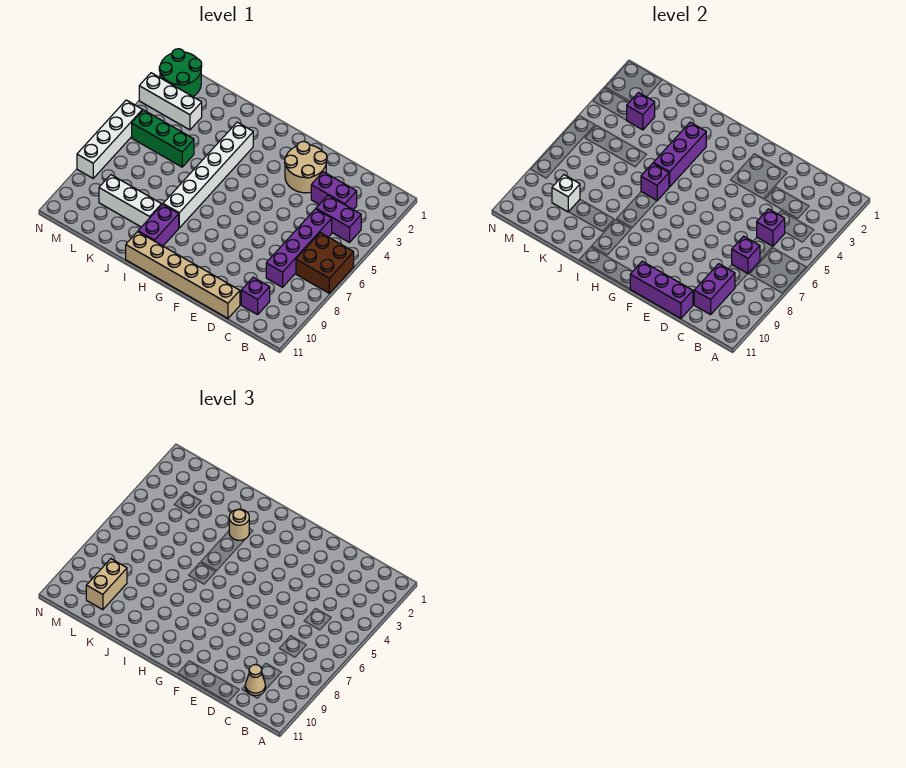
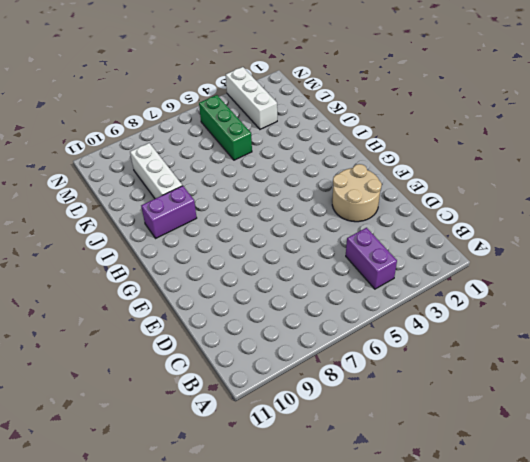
none -> brown brick A6:B7 level 1
none -> purple brick C3:D3 level 1
none -> purple brick C5:C8 level 1

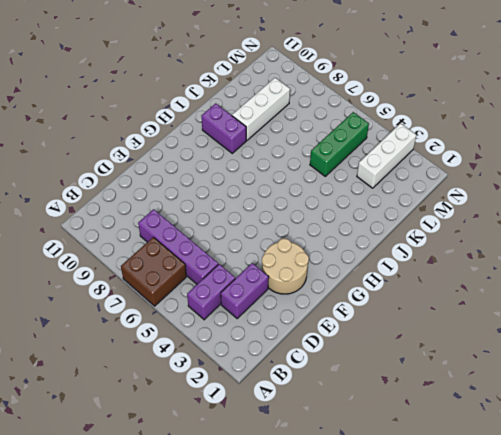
none -> purple brick C10 level 1
none -> tan brick D11:I11 level 1
none -> white brick I3:I8 level 1

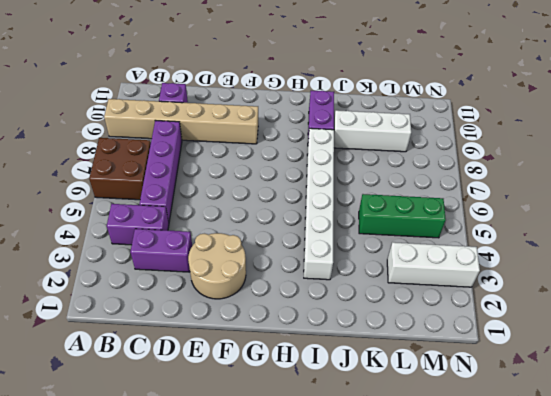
tan brick A9:F9 level 1 -> tan brick D11:I11 level 1
none -> green round brick M1:N2 level 1
none -> white brick N5:N8 level 1
none -> purple brick C5 level 2

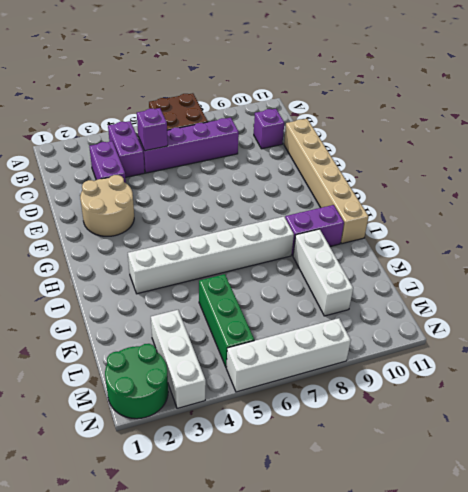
none -> purple brick C7 level 2
none -> purple brick C9:C10 level 2
none -> purple brick D11:F11 level 2

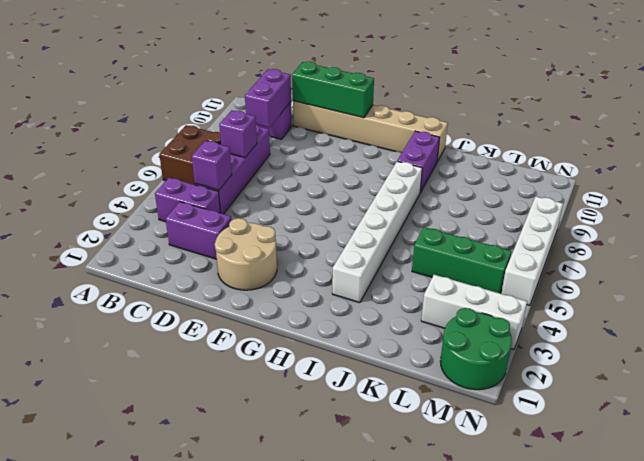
green brick D11:F11 level 2 -> purple brick D11:F11 level 2
none -> white brick J9:L9 level 1
none -> purple brick I3:I5 level 2
none -> purple brick I6 level 2

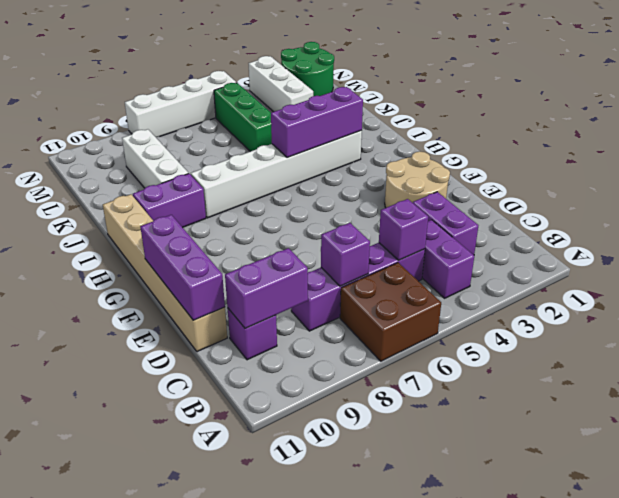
none -> purple brick I6 level 2
none -> purple brick L3 level 2
none -> white brick L9 level 2

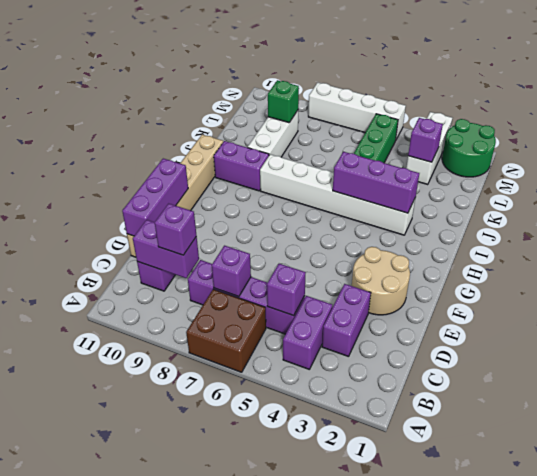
purple brick C9 level 3 -> purple brick I6 level 2
green brick L9 level 2 -> white brick L9 level 2
none -> tan cone C10 level 3
none -> tan round brick I3 level 3
none -> tan brick L9:L10 level 3

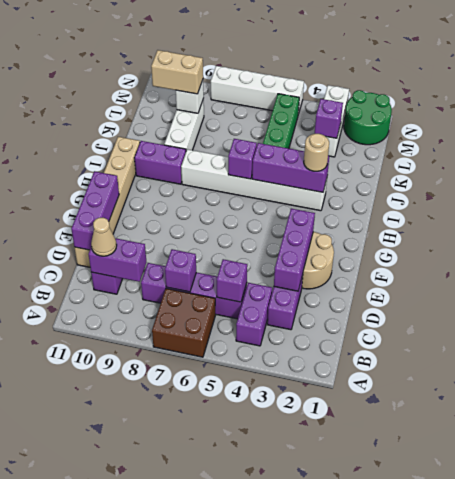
purple brick D3:F3 level 2 -> none

